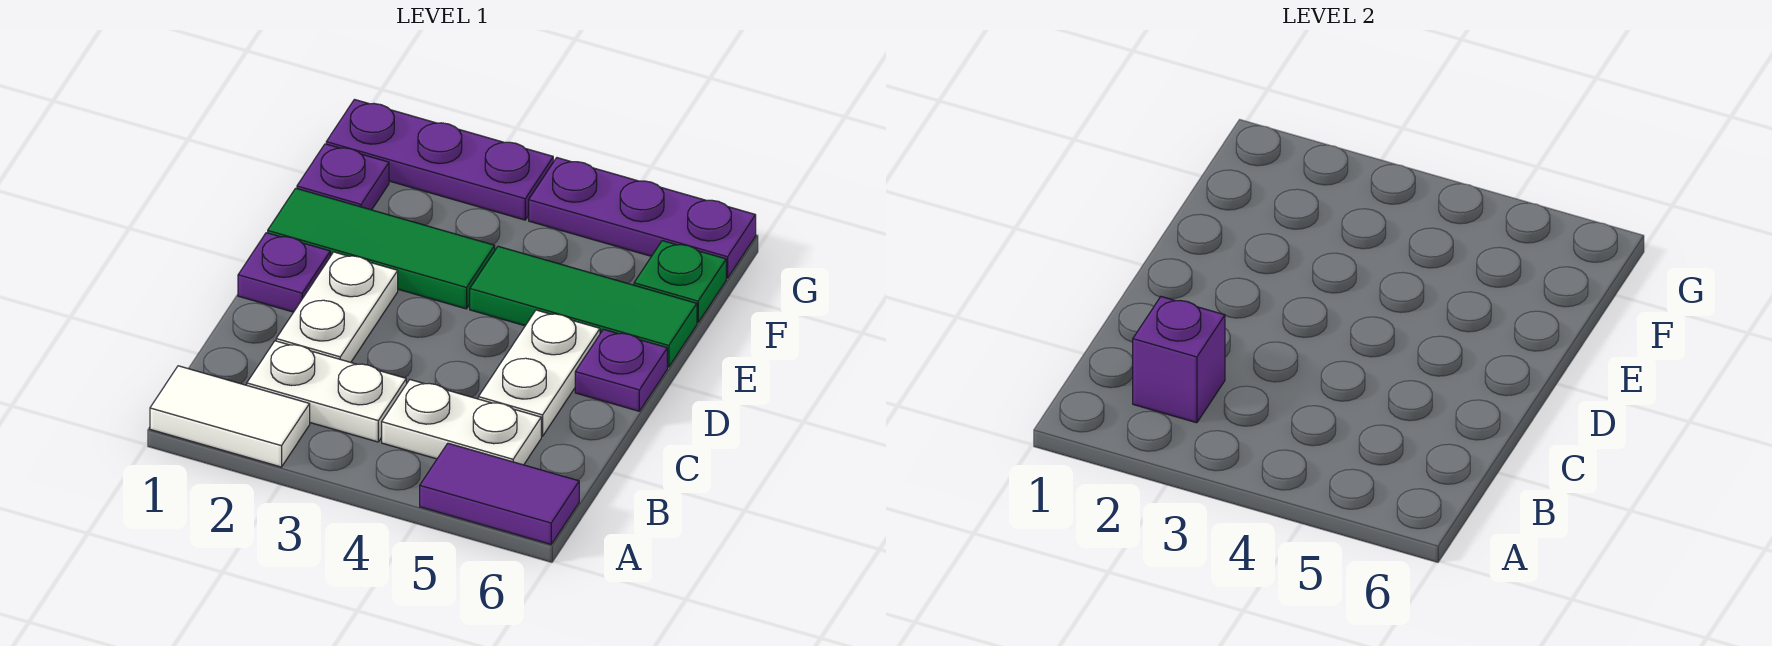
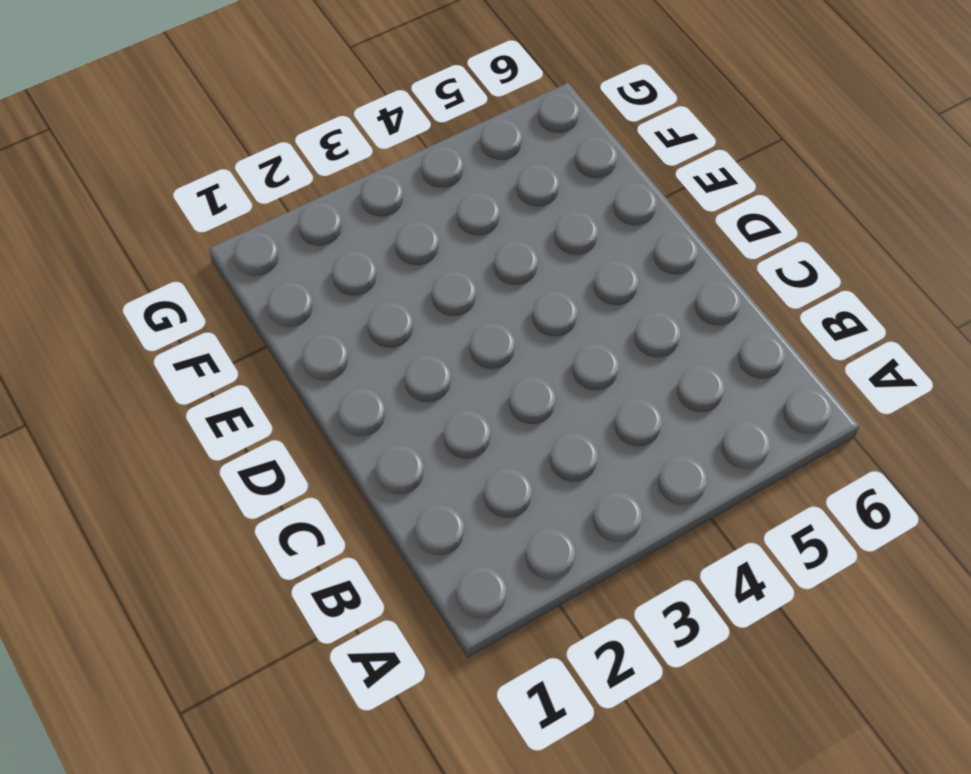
none -> white tile A1:A2 level 1
none -> purple tile A5:A6 level 1
none -> white plate B2:B3 level 1

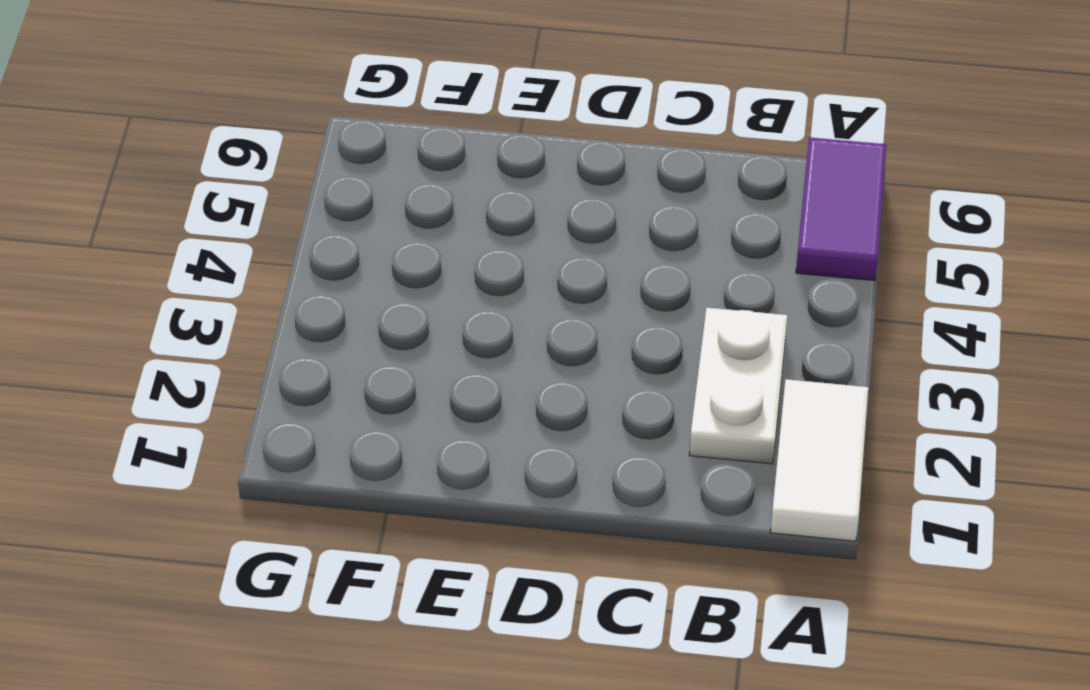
none -> white plate B4:B5 level 1
none -> white plate C2:D2 level 1
none -> white plate C5:D5 level 1

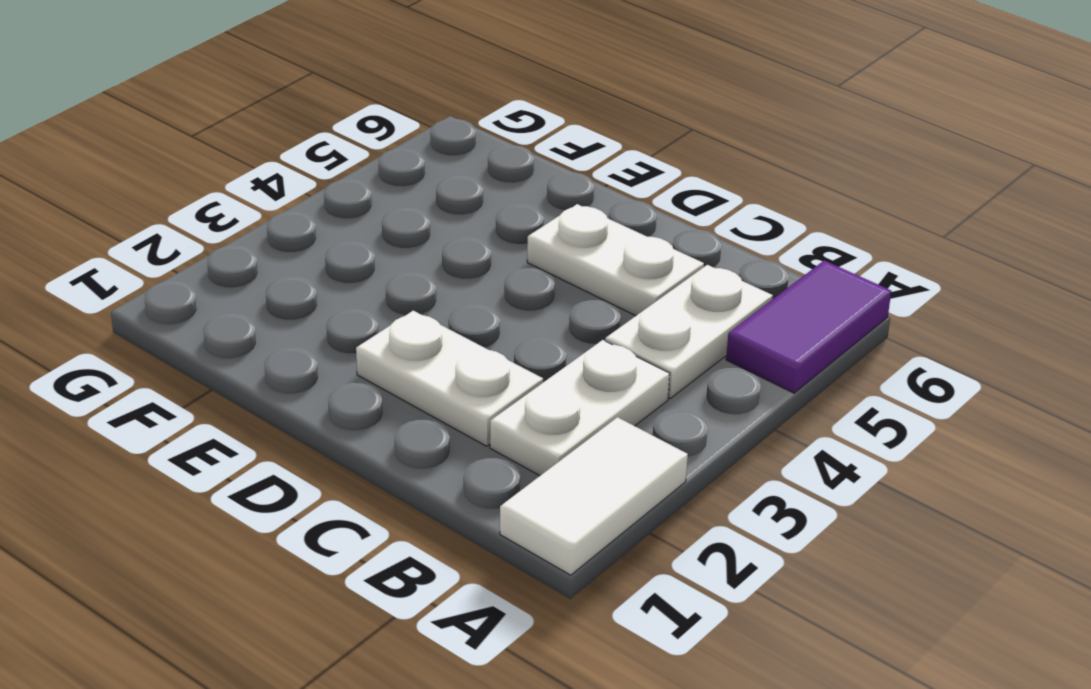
none -> purple plate D1 level 1
none -> purple plate D6 level 1
none -> green tile E1:E3 level 1

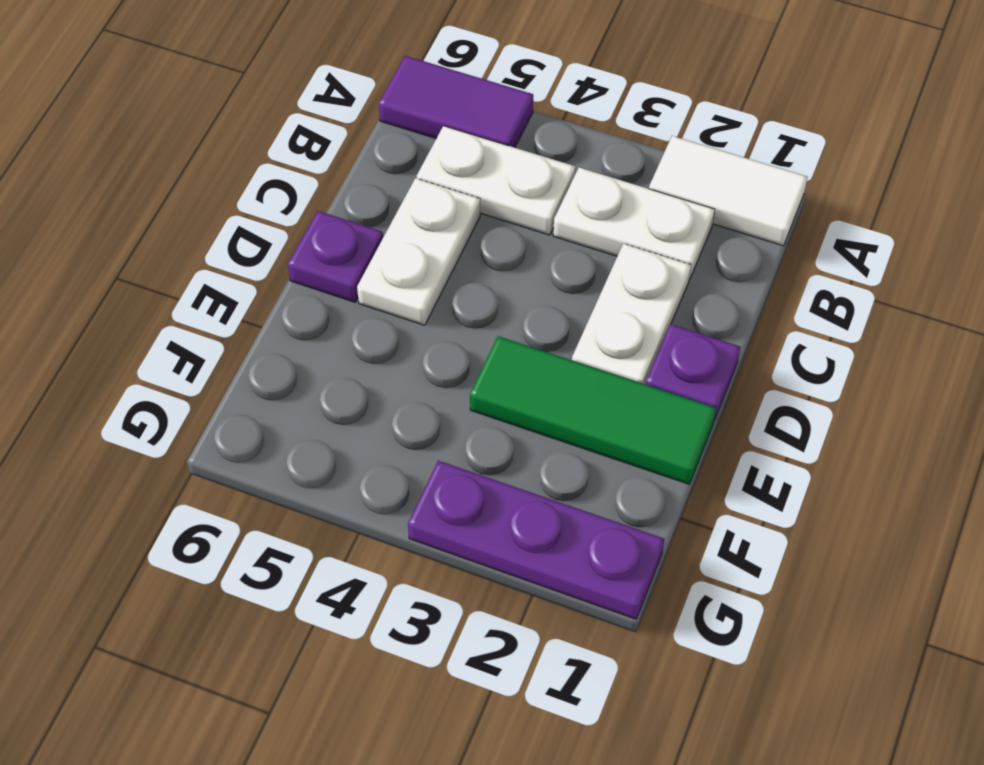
none -> green tile E4:E6 level 1
none -> purple plate F1 level 1
none -> green plate F6 level 1

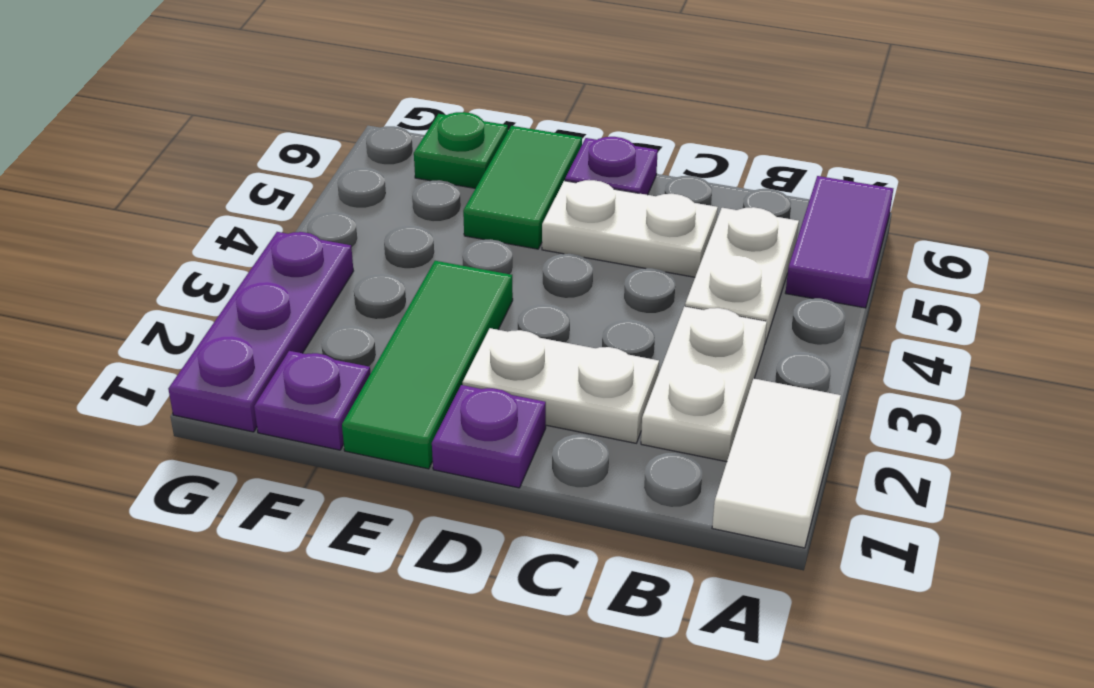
green tile E5:E6 level 1 -> green tile E4:E6 level 1
none -> purple plate G4:G6 level 1
none -> purple brick B2 level 2

